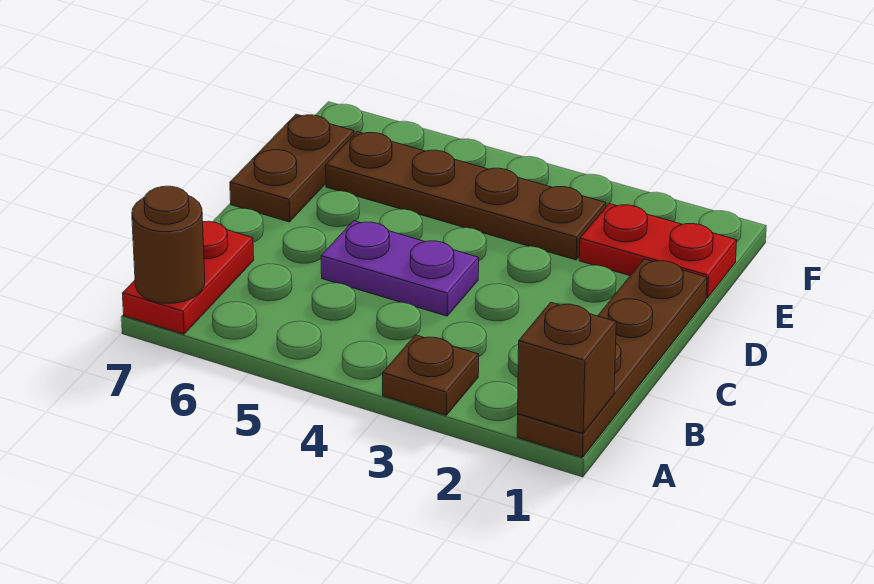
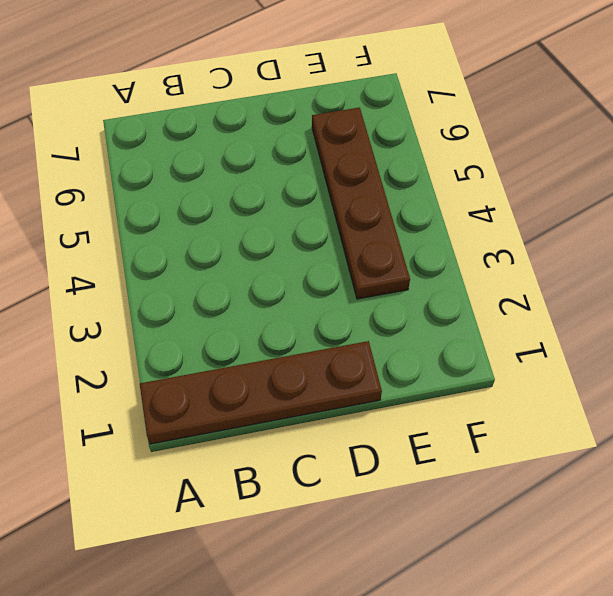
none -> brown plate A3 level 1
none -> red plate A7:B7 level 1

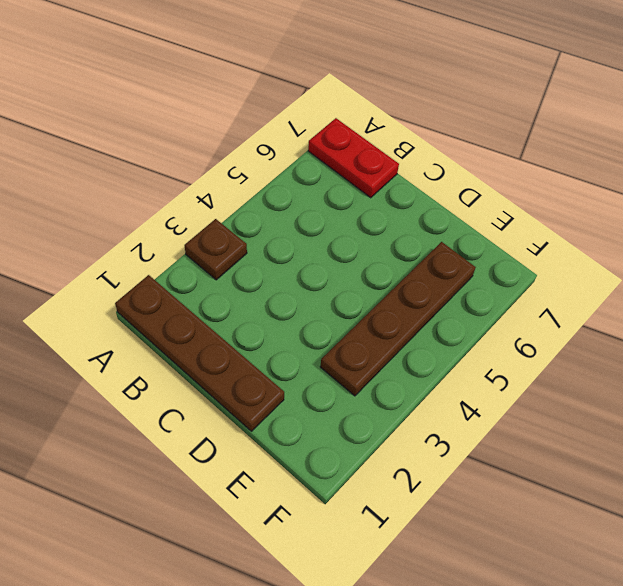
none -> purple plate C4:C5 level 1
none -> brown plate D7:E7 level 1

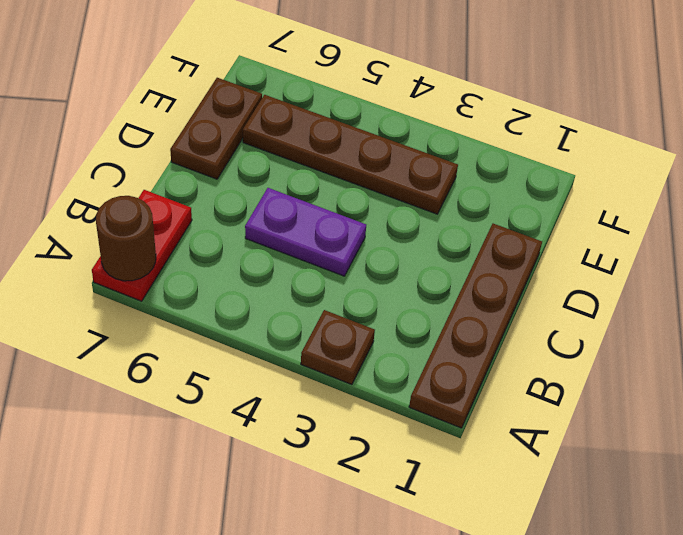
none -> red plate E1:E2 level 1
none -> brown brick A1 level 2

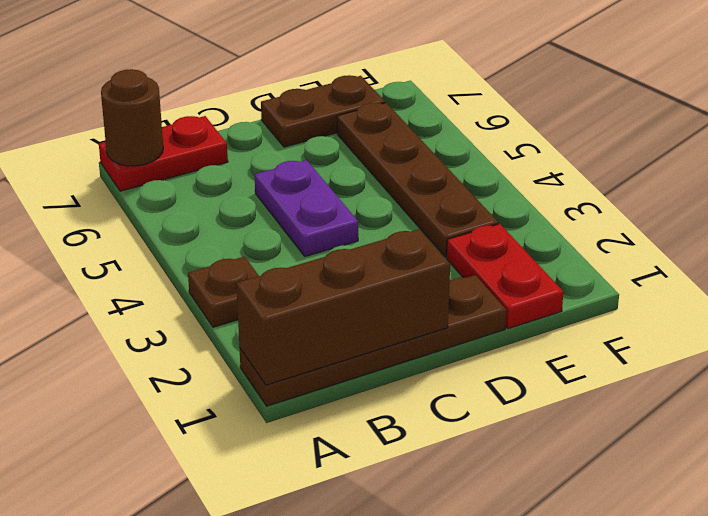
brown brick A1:C1 level 2 -> brown brick A1 level 2

